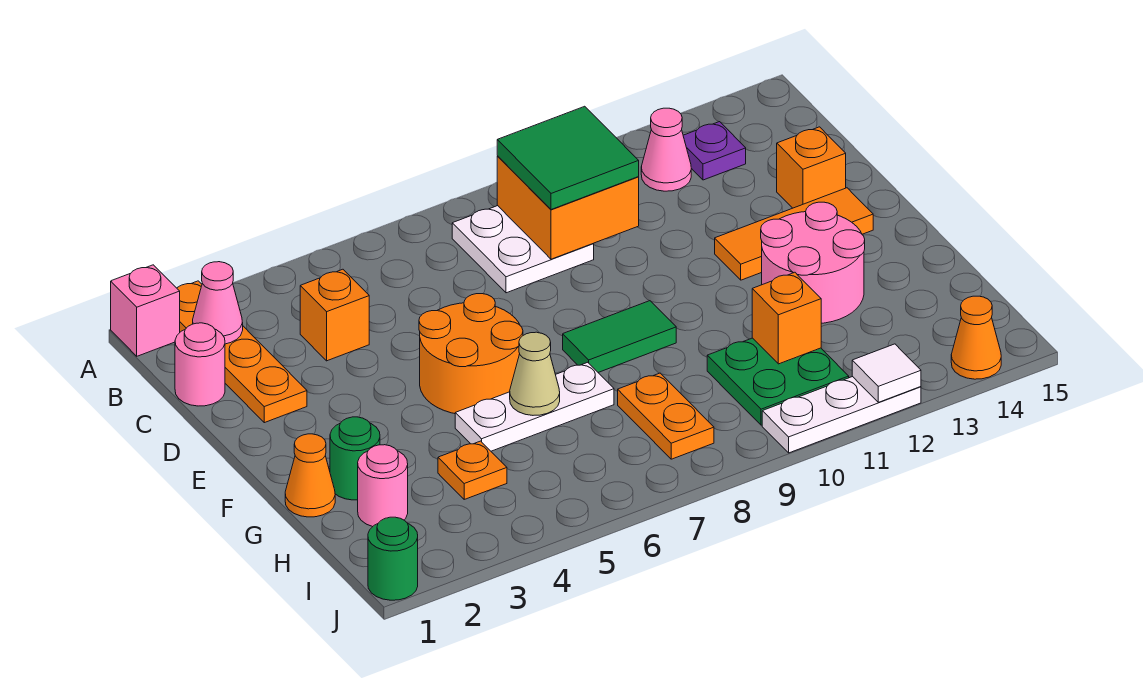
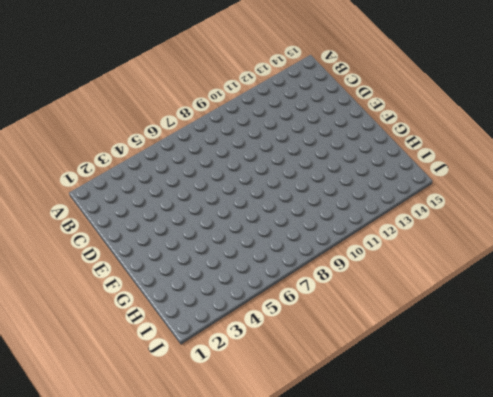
none -> pink brick A1 level 1
none -> orange plate A2:D2 level 1
none -> white plate B8:C9 level 1

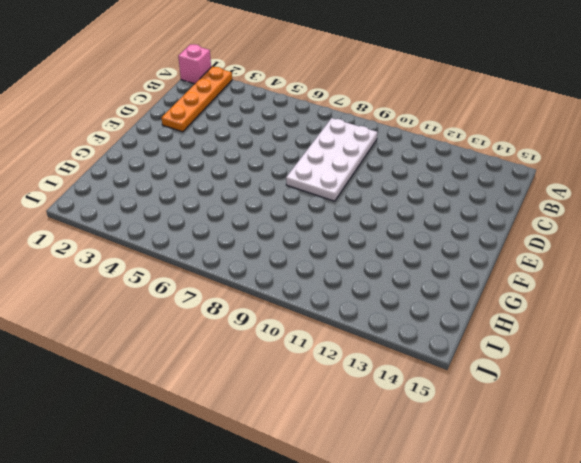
white plate B8:E9 level 1 -> white plate B8:C9 level 1
none -> pink cone B12 level 1
none -> purple plate B13 level 1
none -> pink round brick C1 level 1

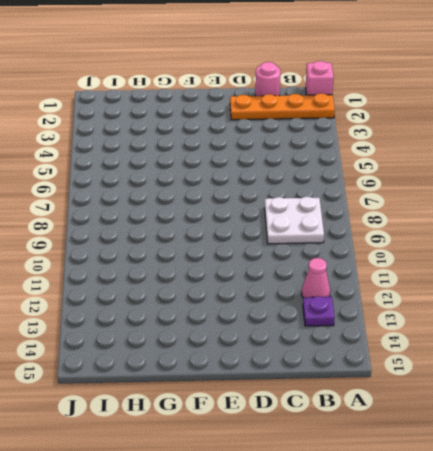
none -> orange brick C4 level 1
none -> orange brick D14 level 1
none -> orange round brick E5:F6 level 1

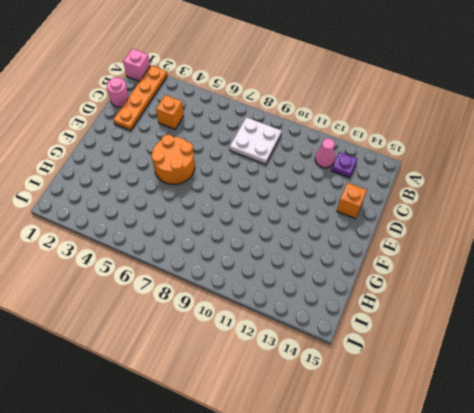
none -> orange tile E12:E14 level 1
none -> green tile F8:F9 level 1
none -> pink round brick F12:G13 level 1

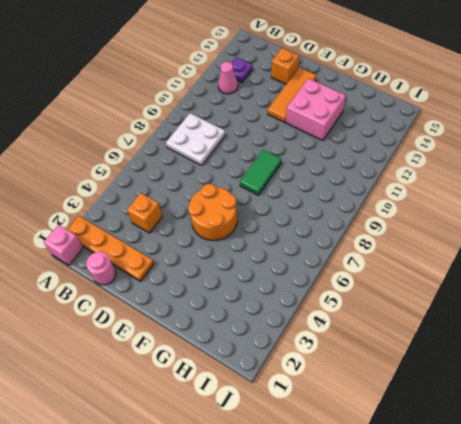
pink brick F12:G13 level 1 -> pink round brick F12:G13 level 1
none -> orange cone G1 level 1
none -> green round brick G2 level 1
none -> white plate G5:G7 level 1

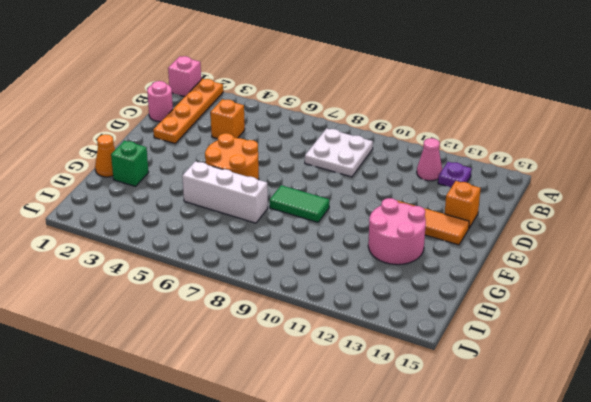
green brick G2 level 1 -> green round brick G2 level 1
white brick G5:G7 level 1 -> white plate G5:G7 level 1
none -> pink round brick H2 level 1
none -> orange plate H4 level 1
none -> orange plate H8:I8 level 1

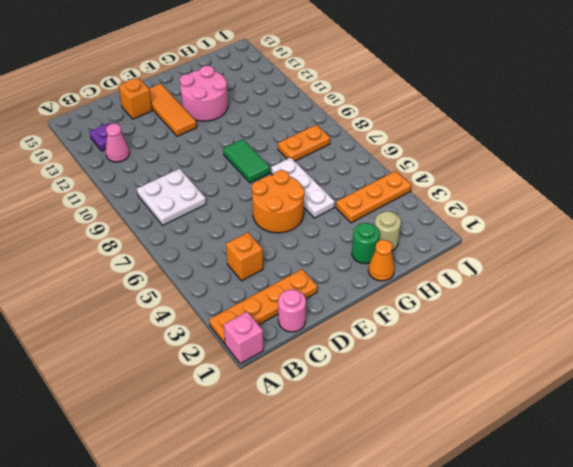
tan round brick H2 level 1 -> pink round brick H2 level 1
orange plate H4:J4 level 1 -> orange plate H4 level 1
none -> green plate H10:I11 level 1
none -> green round brick J1 level 1
none -> white plate J10:J12 level 1

